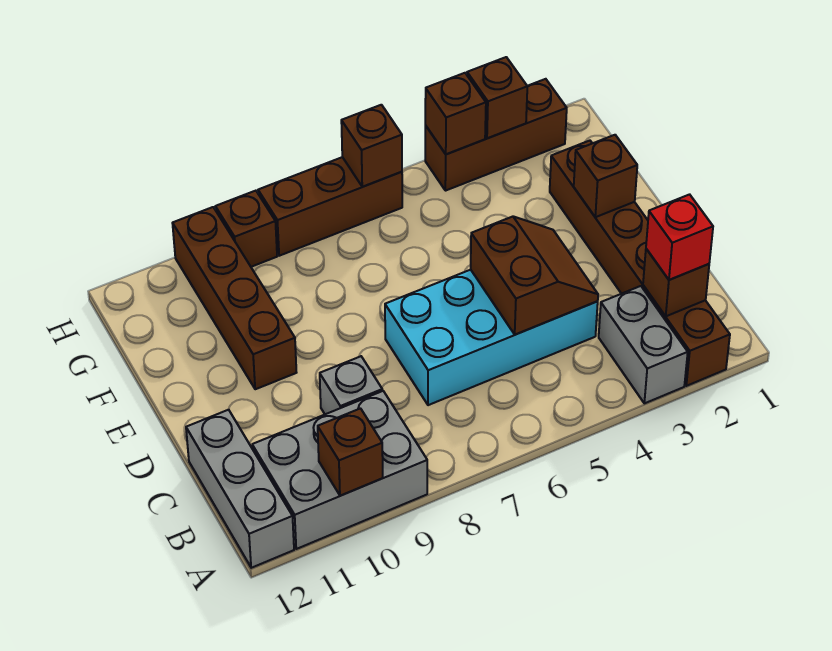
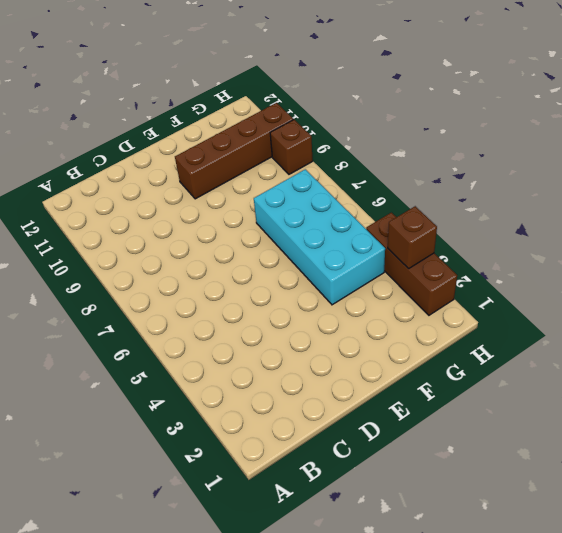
cyan brick F4:G7 level 1 -> cyan brick C4:D7 level 1
none -> brown brick A2:F2 level 1
none -> grey brick A3:B3 level 1
none -> grey brick A9:B11 level 1

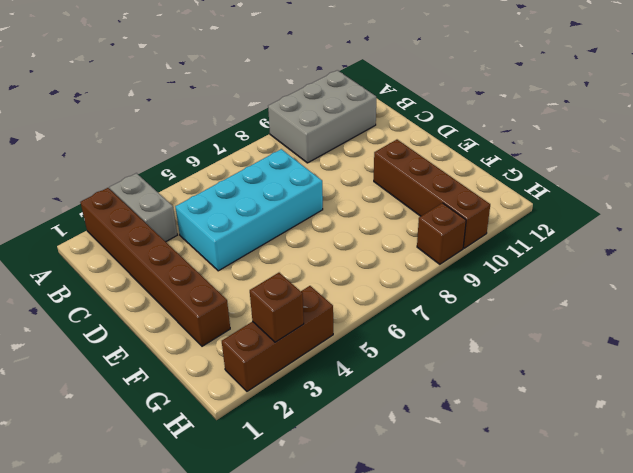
none -> grey brick A12:C12 level 1
none -> grey brick C9 level 1
none -> brown brick H6:H8 level 1

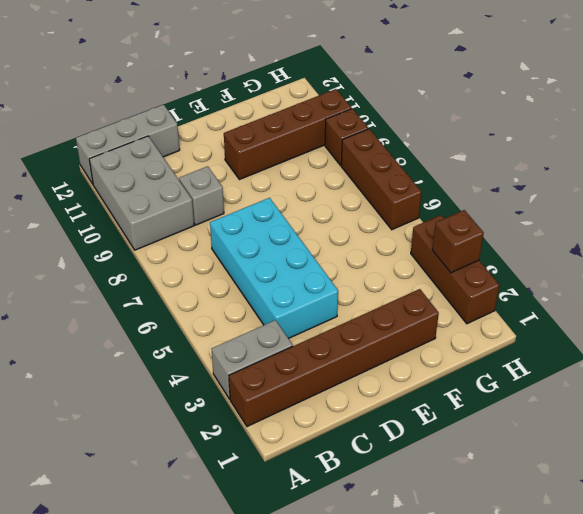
none -> brown brick A10 level 2
none -> brown brick B2 level 2
none -> brown slope C4:D5 level 2 top 5

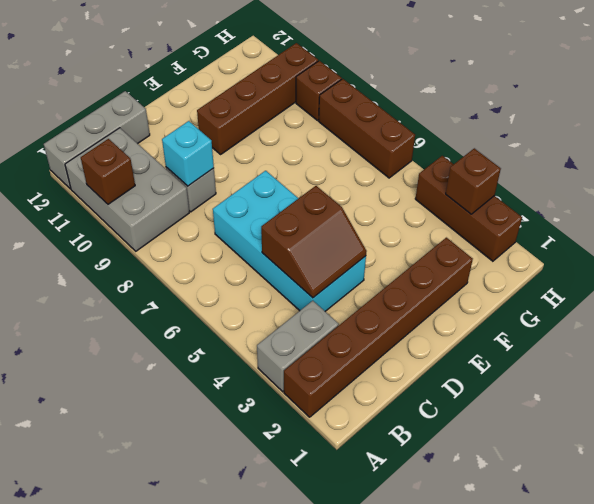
cyan brick C9 level 2 -> none
none -> brown brick B2 level 2
none -> brown brick E2 level 2
none -> brown brick H4 level 2

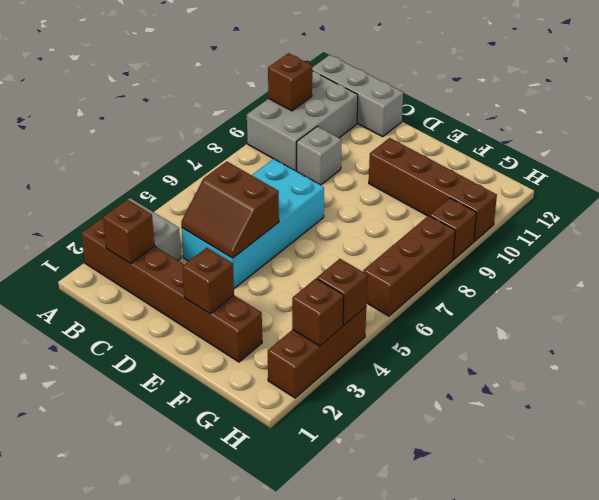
none -> brown brick H6 level 2
none -> red brick B2 level 3

